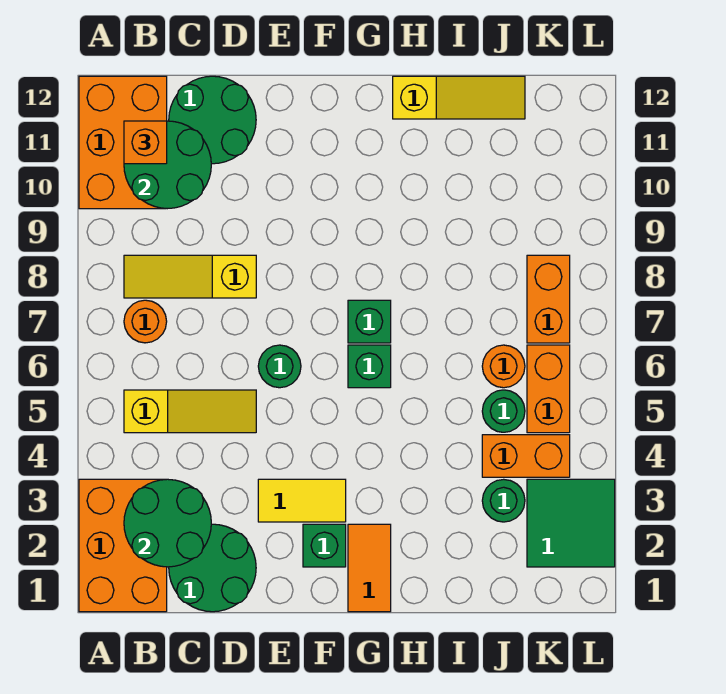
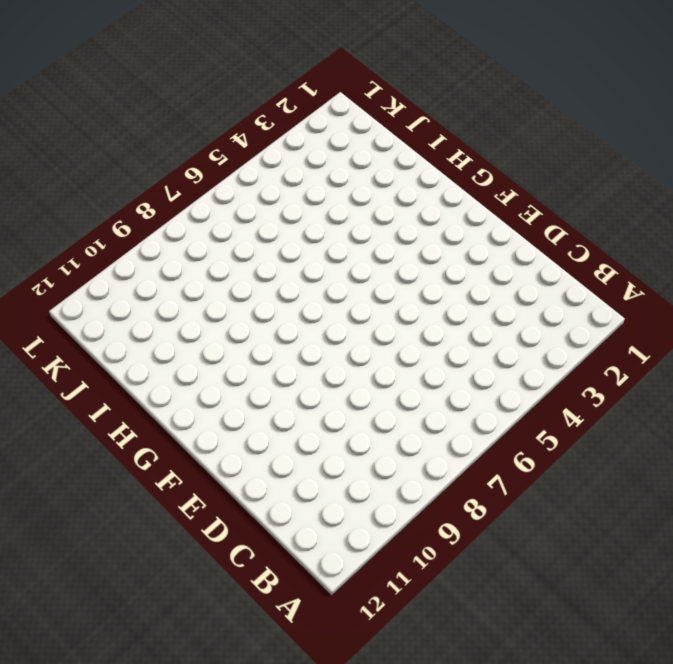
none -> orange brick A1:B3 level 1
none -> orange brick A10:B12 level 1
none -> yellow slope B5:D5 level 1 top B

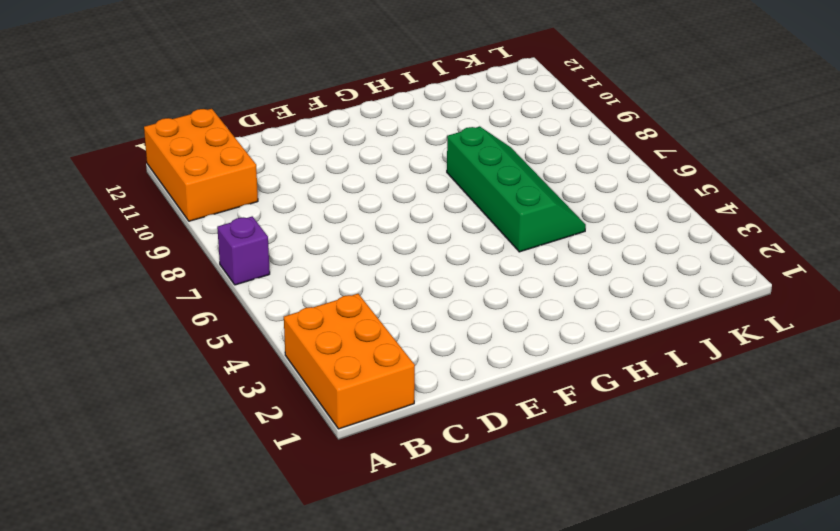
purple brick A7 level 1 -> none
green slope H5:I8 level 1 top H -> none
none -> yellow slope B5:D5 level 1 top B
none -> orange round brick B7 level 1
none -> yellow slope B8:D8 level 1 top D

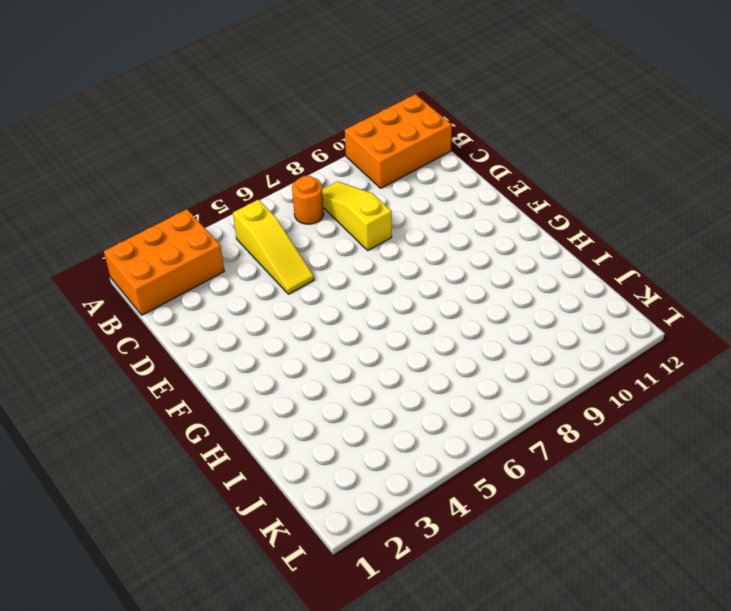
none -> green round brick C1:D2 level 1
none -> green round brick C11:D12 level 1
none -> yellow tile E3:F3 level 1

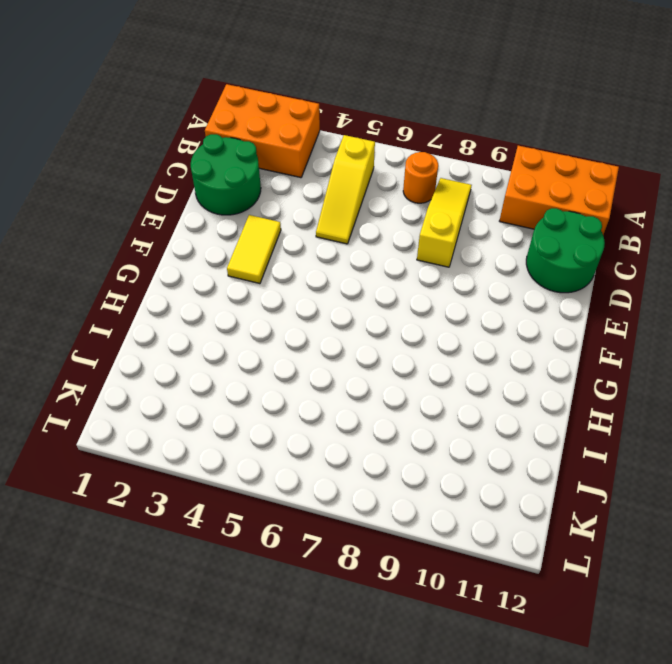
none -> green round brick E6 level 1
none -> green brick F2 level 1
none -> orange tile G1:G2 level 1

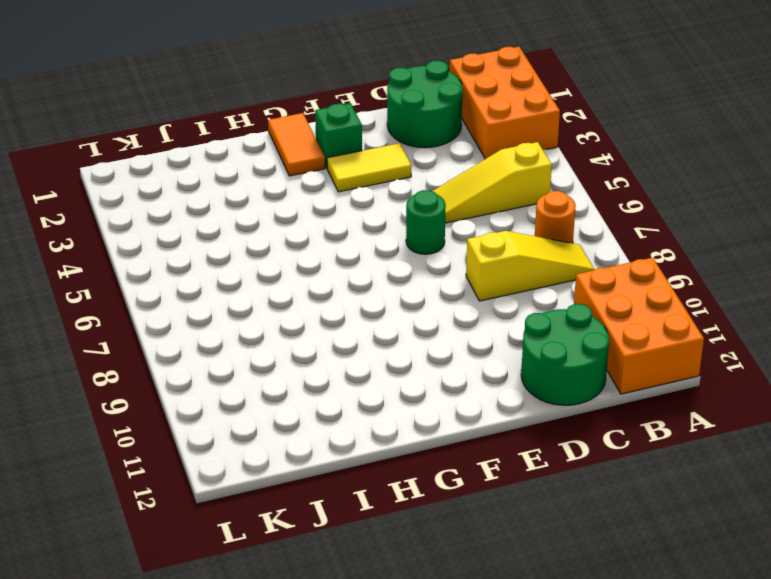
none -> green brick G6 level 1
none -> green brick G7 level 1
none -> yellow slope H12:J12 level 1 top H

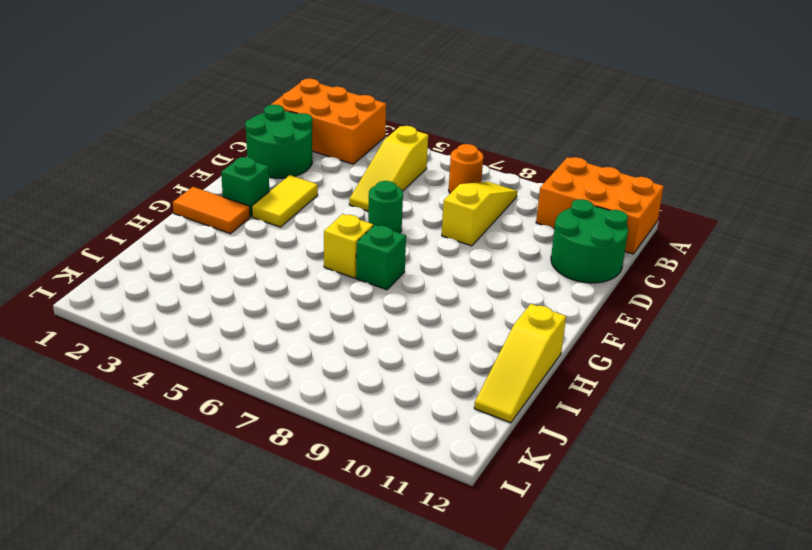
yellow brick G6 level 1 -> green brick G6 level 1
none -> green round brick J3 level 1
none -> orange brick J4:K4 level 1
none -> green round brick J5 level 1

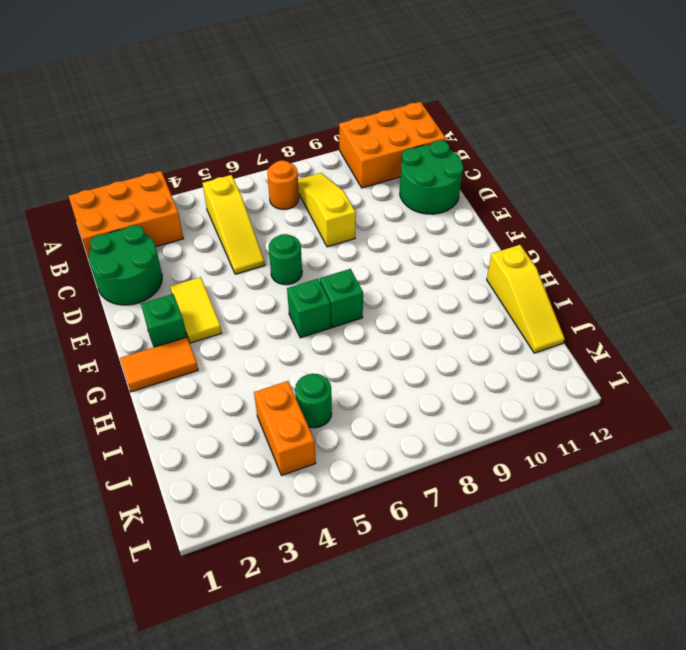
none -> green round brick J3 level 1
none -> orange round brick J6 level 1
none -> green tile K2:L3 level 1

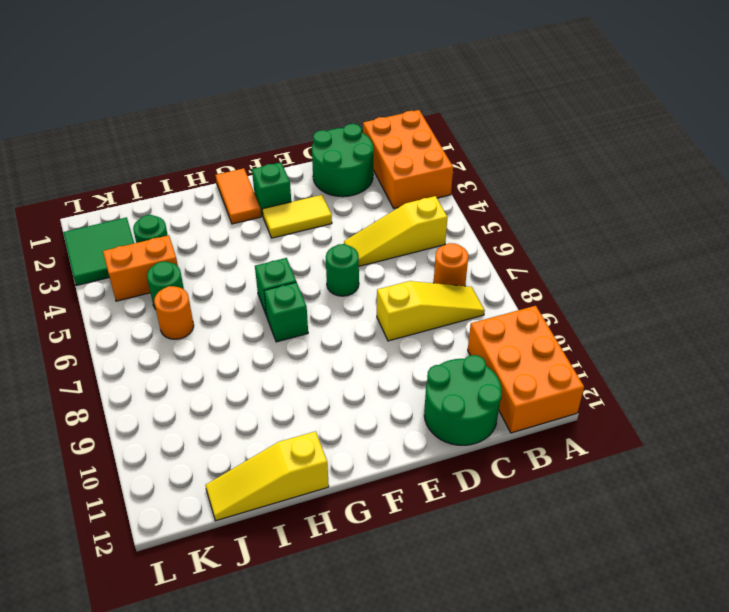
none -> orange brick K5:K6 level 1
none -> orange brick K7:K8 level 1
none -> green round brick B2:C3 level 2

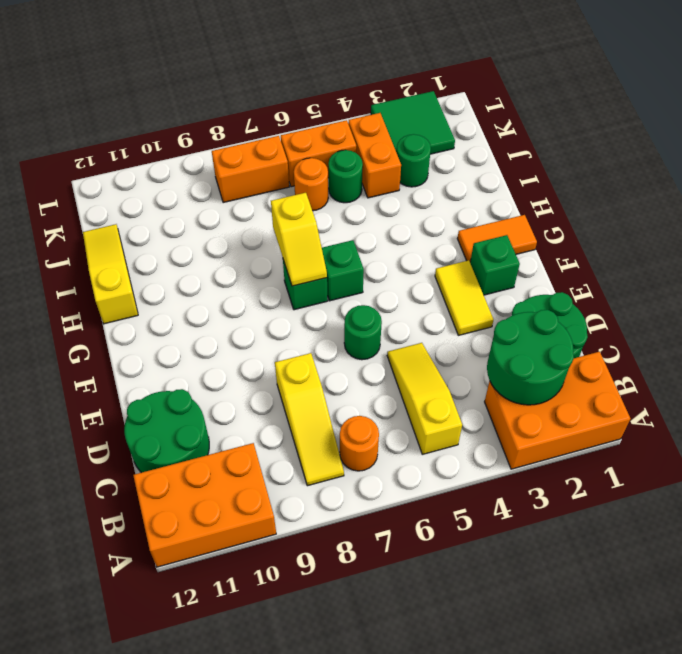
yellow slope G7:H7 level 2 top H -> none
none -> green round brick B10:C11 level 2
none -> orange brick B11 level 3

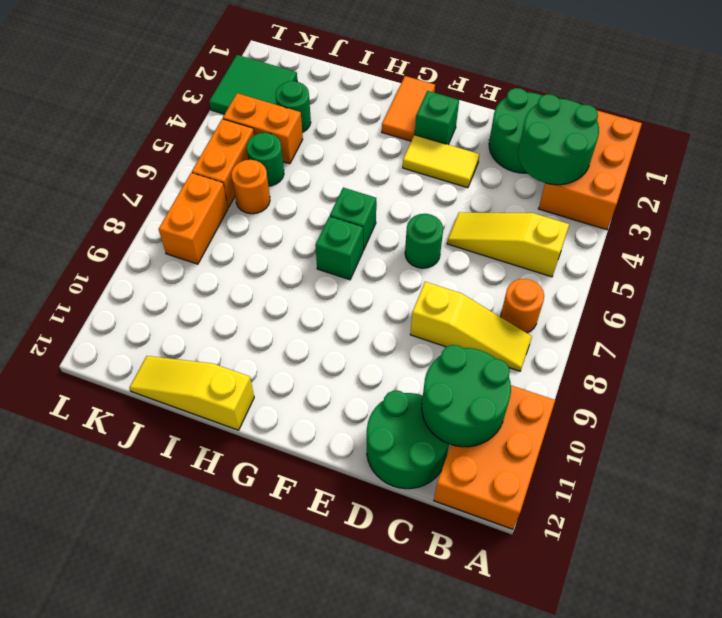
none -> orange brick B11 level 3

